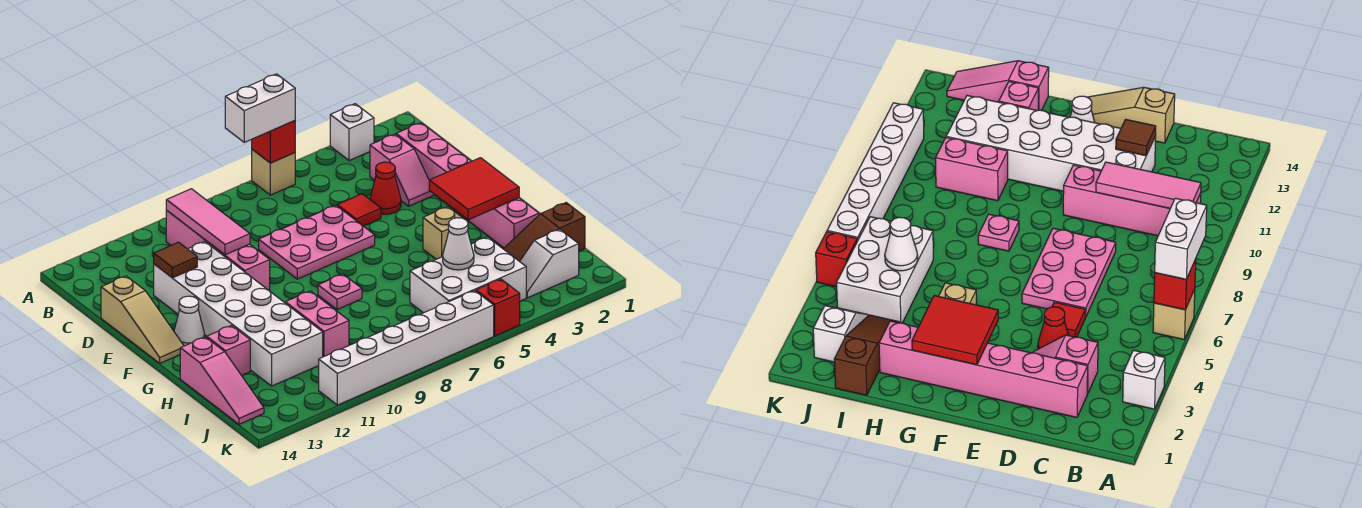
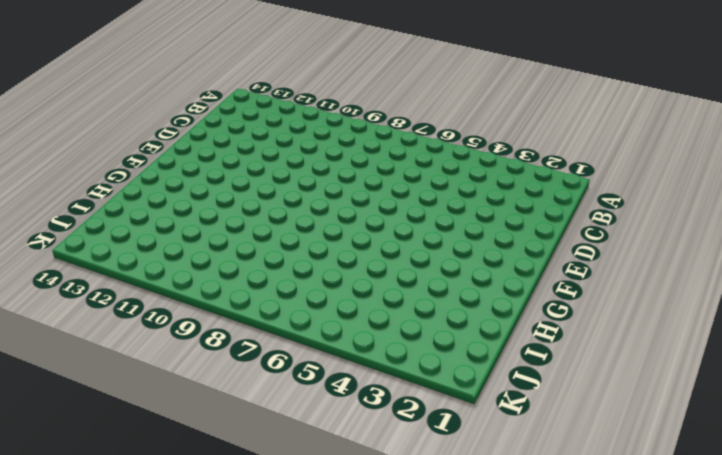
none -> white brick A3 level 1
none -> tan brick A6 level 1
none -> pink brick B10:E10 level 1

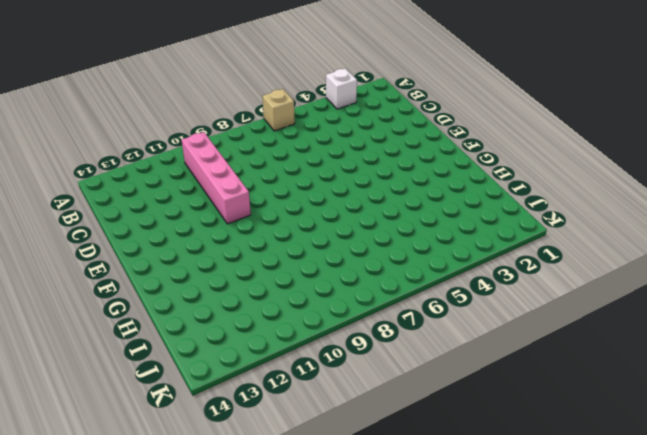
none -> pink brick C2:H2 level 1
none -> pink slope C3:D3 level 1 top C
none -> red cone D4 level 1

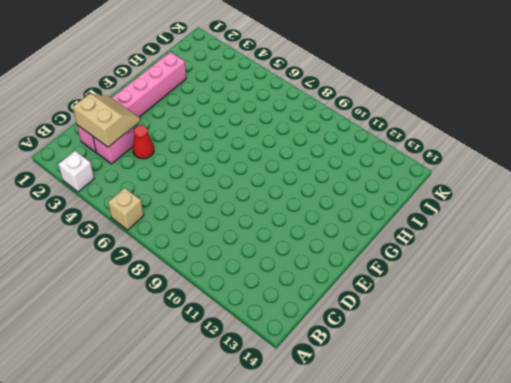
tan slope C2:D3 level 2 top C -> none
none -> pink brick B10:E10 level 1
none -> red tile D5 level 1
none -> pink plate D6:E8 level 1

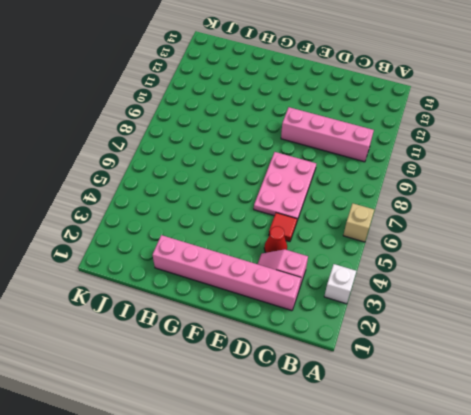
none -> white brick D11:I12 level 1
none -> tan slope D14:F14 level 1 top D
none -> white cone F13 level 1

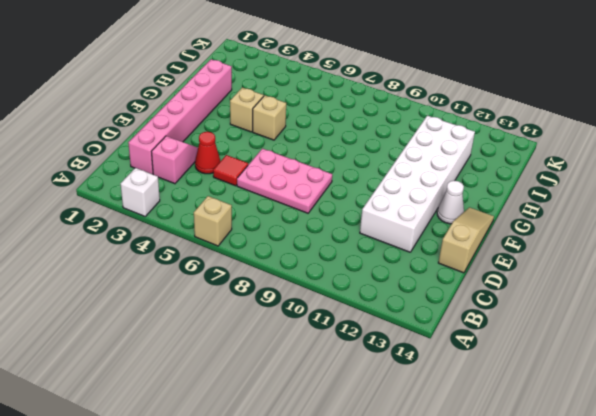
tan brick G5 level 1 -> none
none -> pink brick B10:E10 level 1
none -> pink plate G8 level 1
none -> pink brick H10:I10 level 1

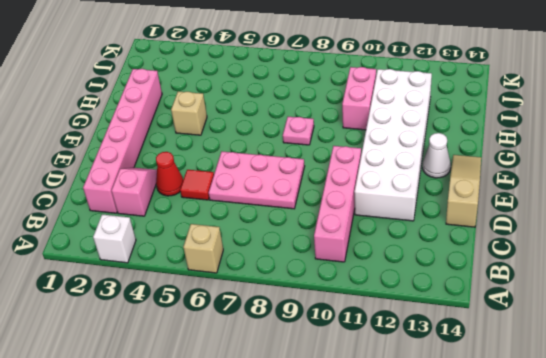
none -> pink brick H13 level 1
none -> pink slope H14:J14 level 1 top H
none -> brown slope I1:I3 level 1 top 1

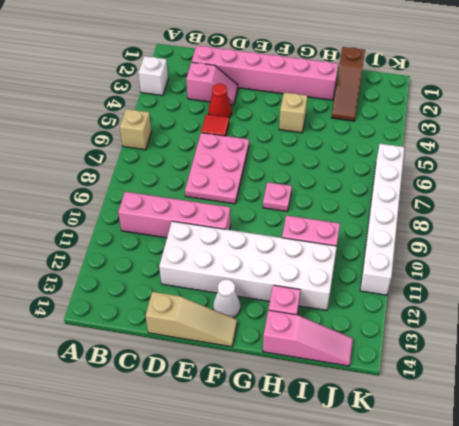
none -> white brick I4:J6 level 1
none -> white slope J2:J3 level 1 top 2
none -> red brick K5 level 1

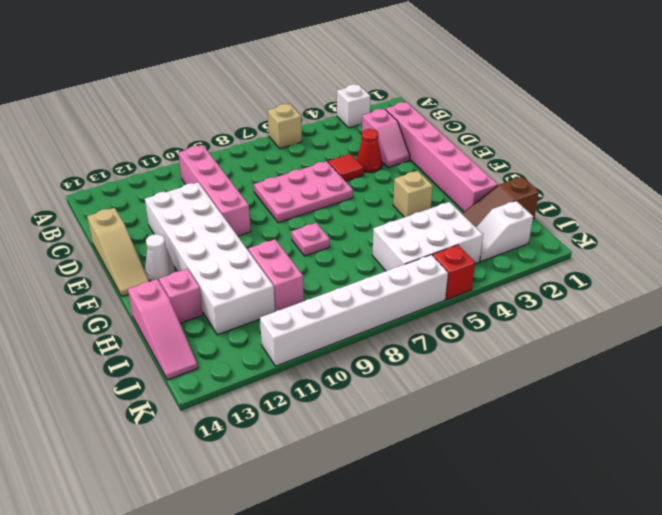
none -> red brick A6 level 2
none -> pink tile B10:D10 level 2
none -> brown tile D12 level 2

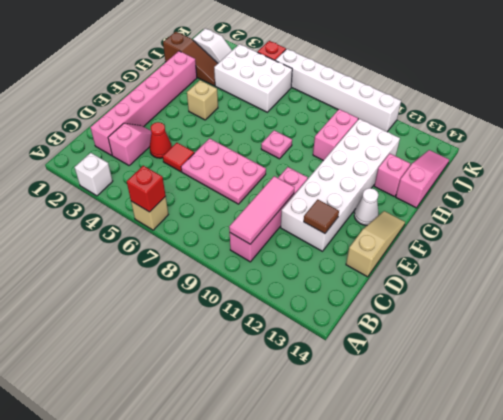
none -> red tile F2:G3 level 2
none -> white cone I5 level 2
none -> white brick A6:A7 level 3

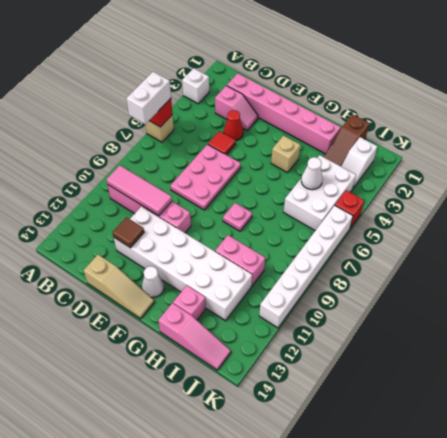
none -> red tile F2:G3 level 2

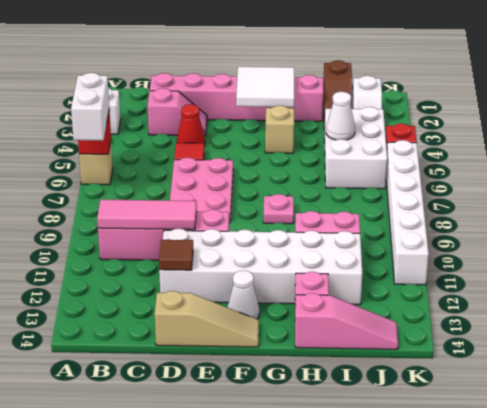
white tile F2:G3 level 2 -> red tile F2:G3 level 2

